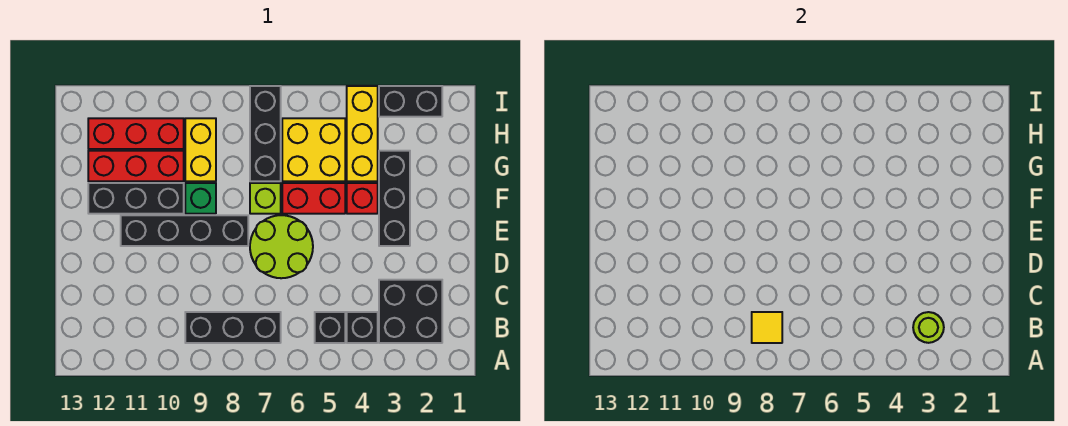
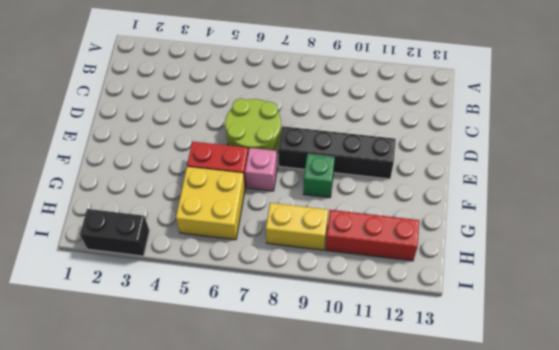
pink brick F7 level 1 -> lime brick F7 level 1
yellow brick H8:H9 level 1 -> yellow brick G9:H9 level 1
none -> black brick B2:C3 level 1
none -> black brick B4 level 1
none -> black brick B5 level 1

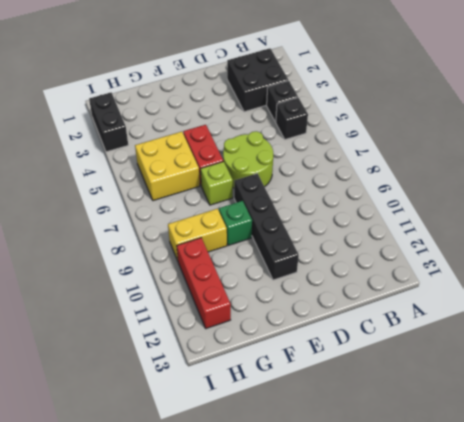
none -> black brick B7:B9 level 1
none -> black brick E3:G3 level 1
none -> red brick F4 level 1

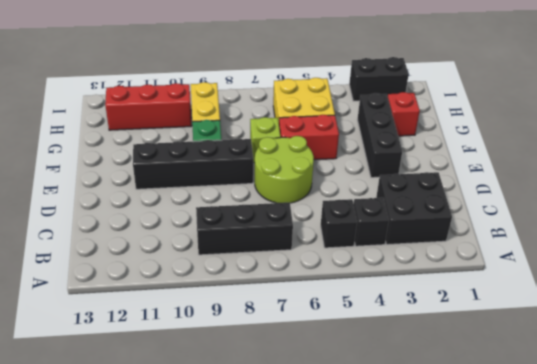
red brick G2 level 1 -> red brick F4 level 1
none -> black brick F10:F12 level 1
none -> yellow brick G4:I4 level 1
none -> black brick G7:I7 level 1

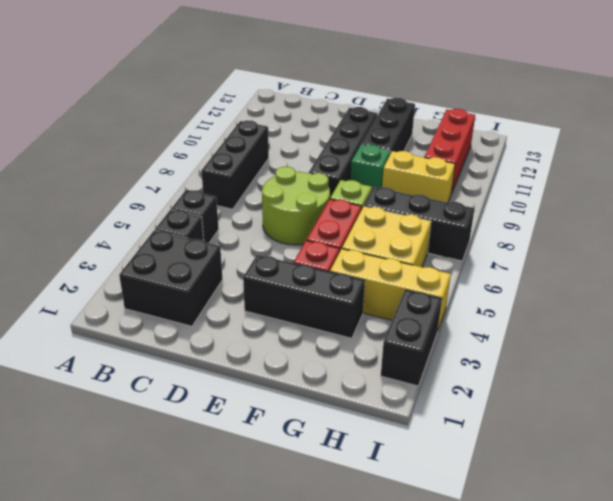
none -> red brick G10:G12 level 1
none -> lime round brick B3 level 2
none -> yellow tile B8 level 2

